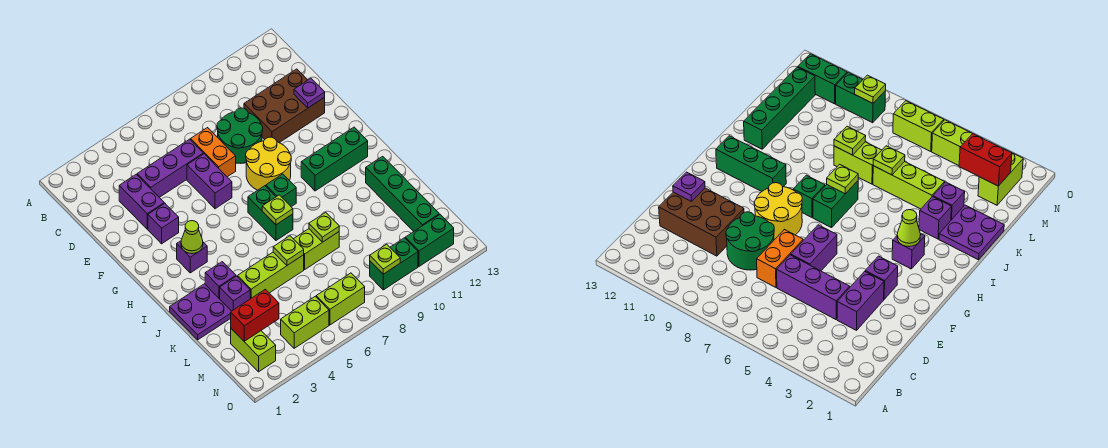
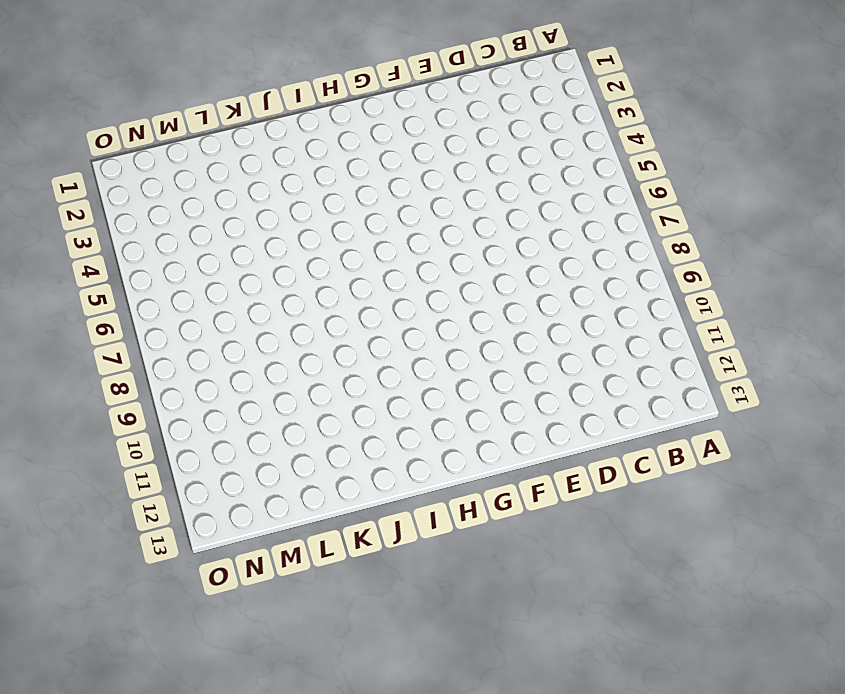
none -> purple brick D3:E3 level 1
none -> purple brick D4:D6 level 1
none -> orange brick D7:E7 level 1
none -> green round brick D8:E9 level 1

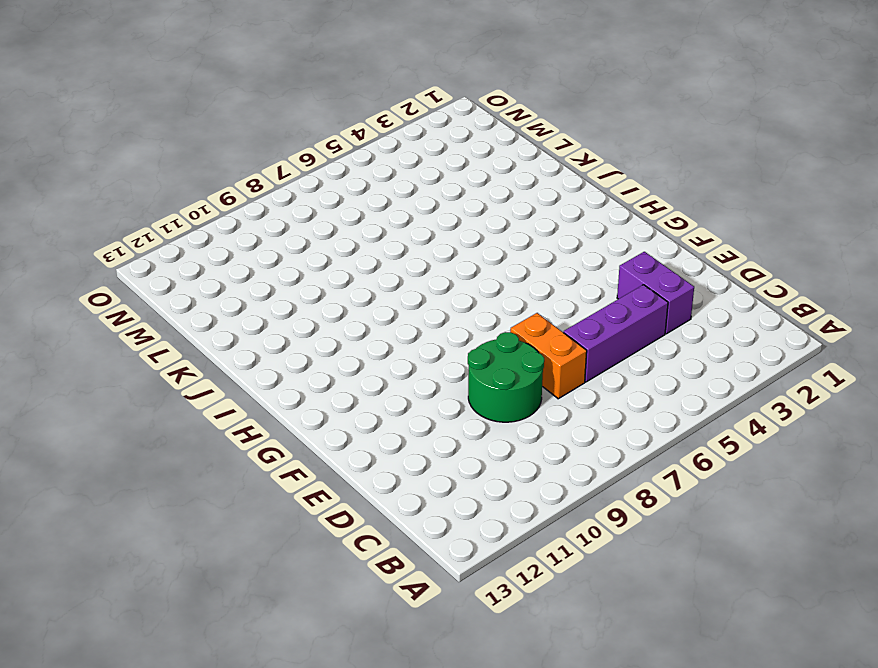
none -> brown brick D10:E12 level 1
none -> purple brick E6:F6 level 1
none -> purple brick F3 level 1
none -> yellow round brick F8:G9 level 1

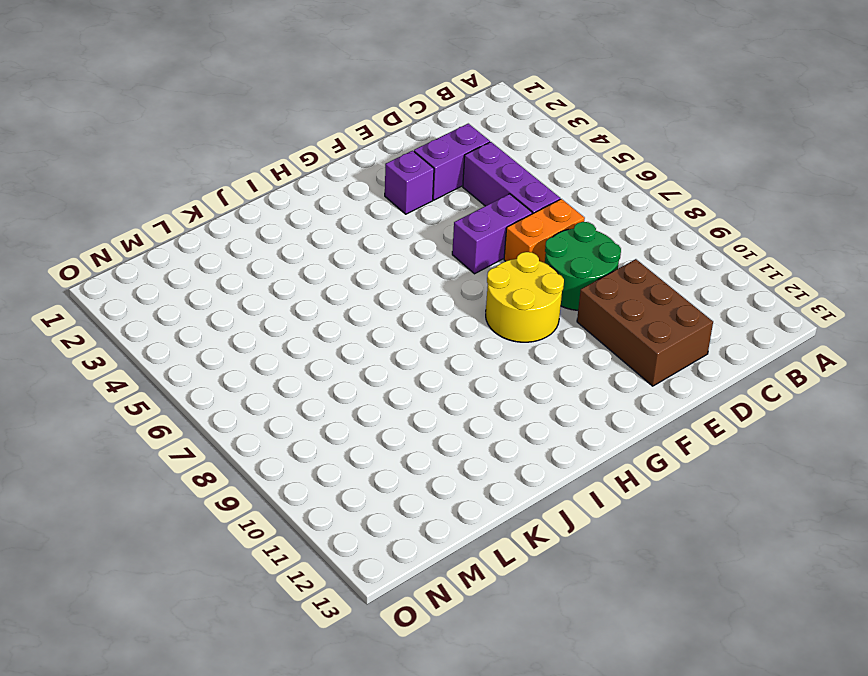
none -> purple brick H3 level 1
none -> green brick H7:I7 level 1
none -> green brick H8 level 1
none -> green brick H10:H12 level 1

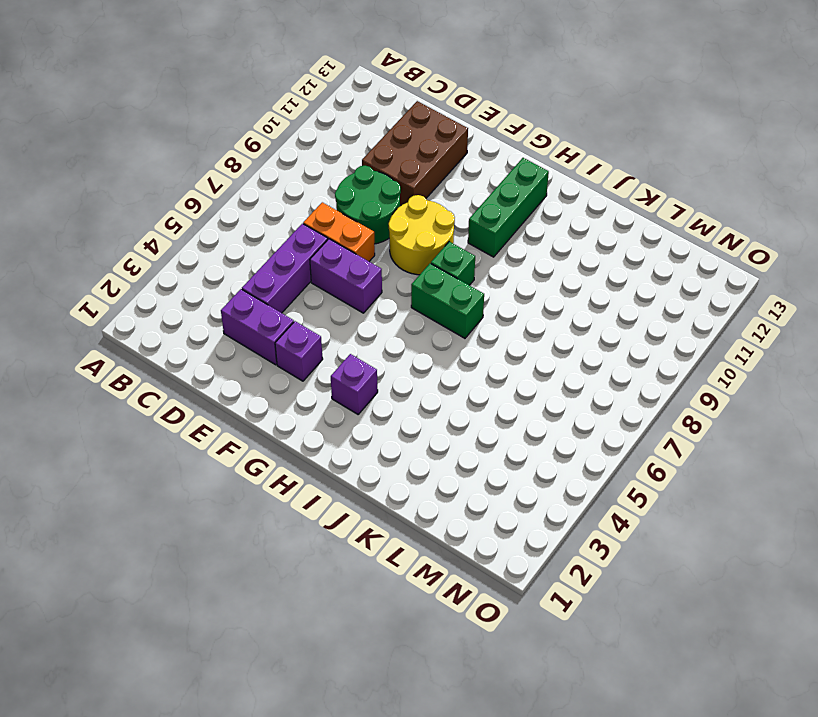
none -> purple plate J1:K2 level 1
none -> purple brick J3 level 1
none -> green brick J12:M12 level 1
none -> purple brick K3 level 1

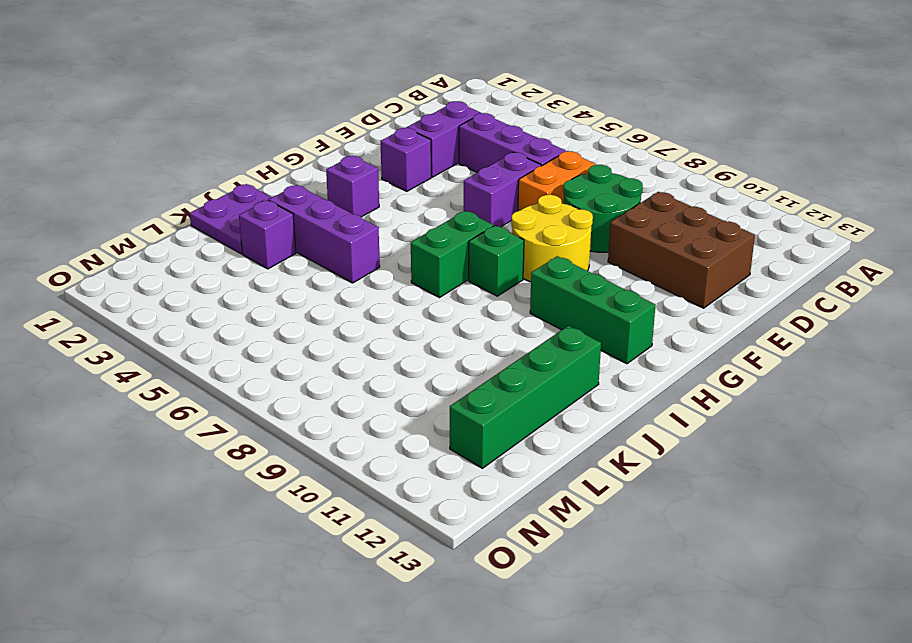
purple brick J3:J5 level 1 -> purple brick J3 level 1
none -> lime brick K4:K6 level 1
none -> lime brick K7:K8 level 1
none -> lime brick M2:N2 level 1
none -> lime brick N4:N5 level 1

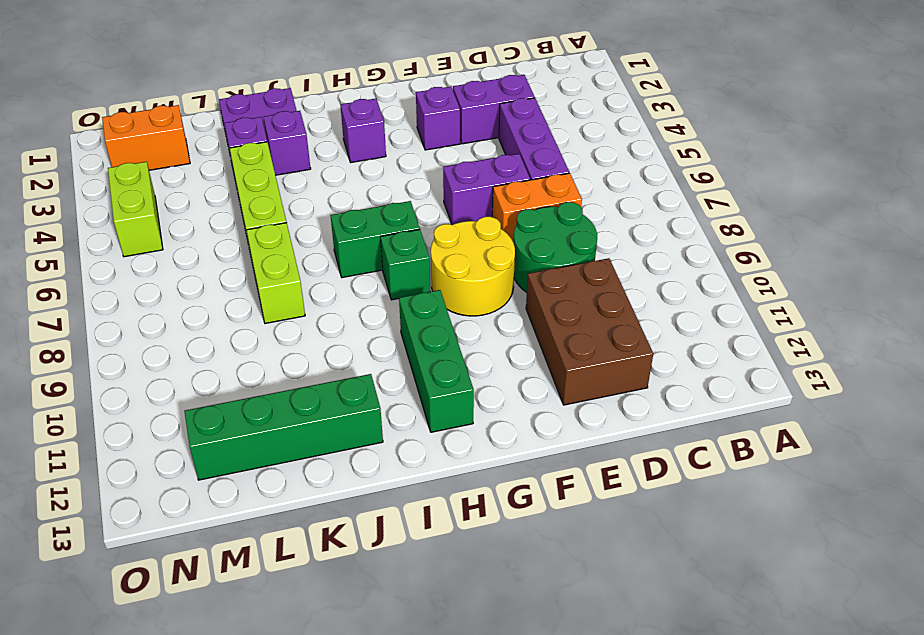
orange brick M2:N2 level 1 -> lime brick M2:N2 level 1
none -> lime brick N6:N7 level 1
none -> green brick N9:N10 level 1
none -> green brick N11:N12 level 1
none -> purple plate E12 level 2

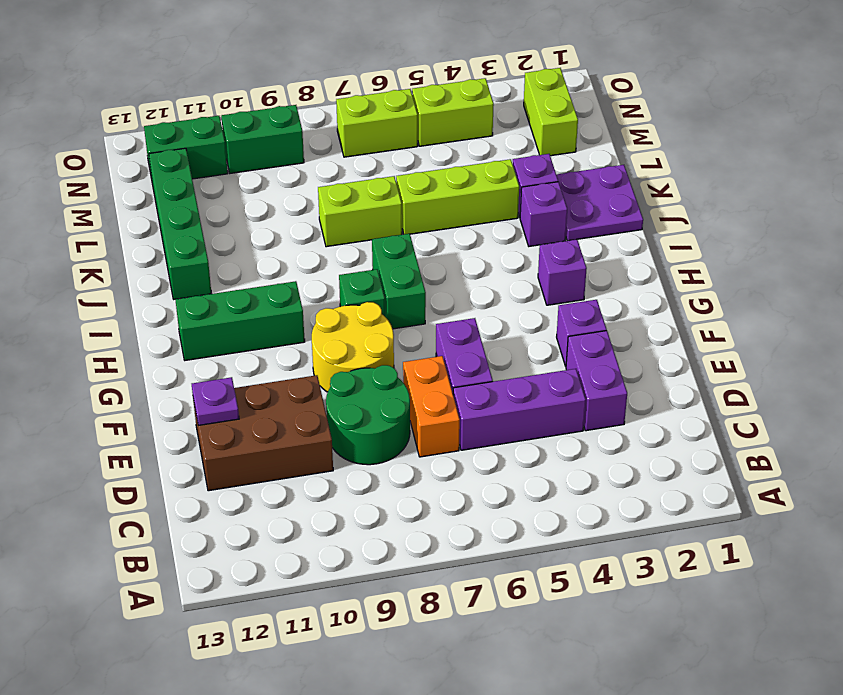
none -> lime cone H3 level 2
none -> lime plate I7 level 2
none -> lime plate K6 level 2
none -> lime plate K8 level 2

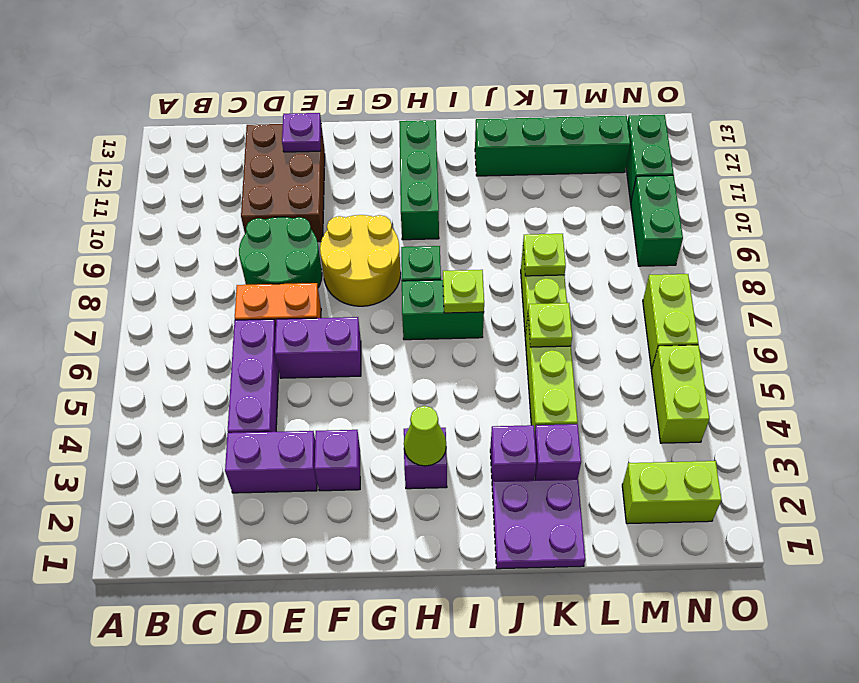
none -> red brick M2:M3 level 2
none -> lime plate N9 level 2

